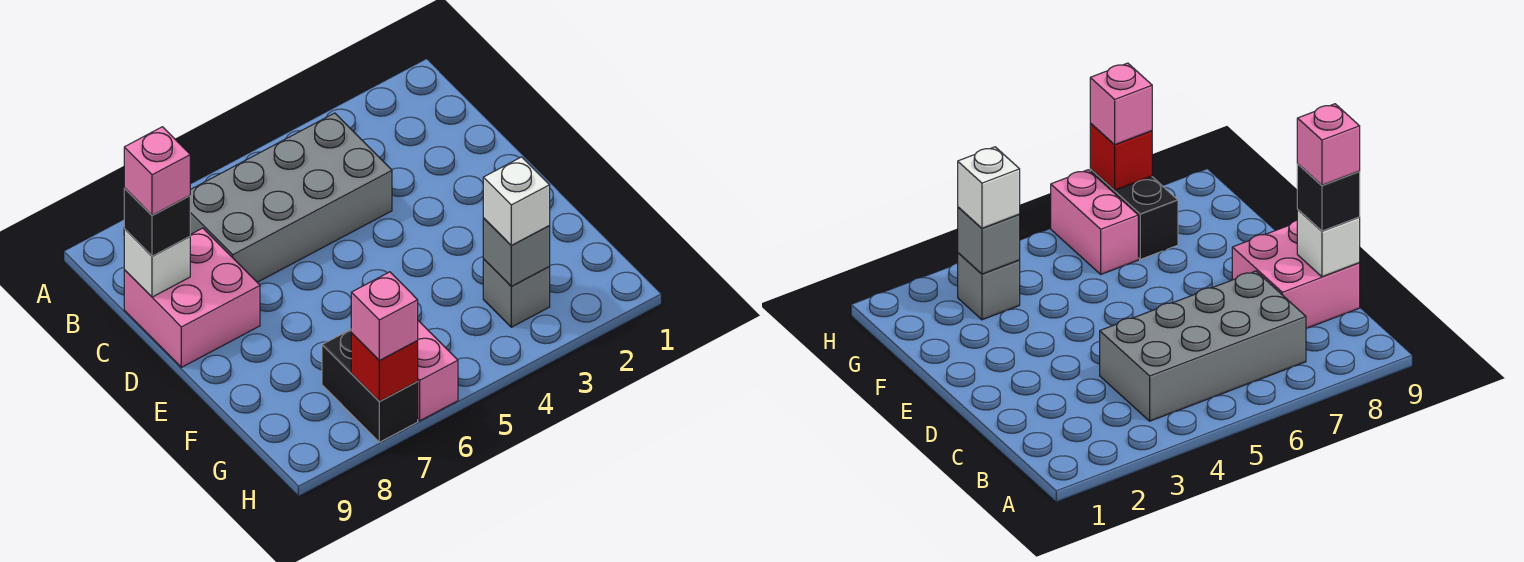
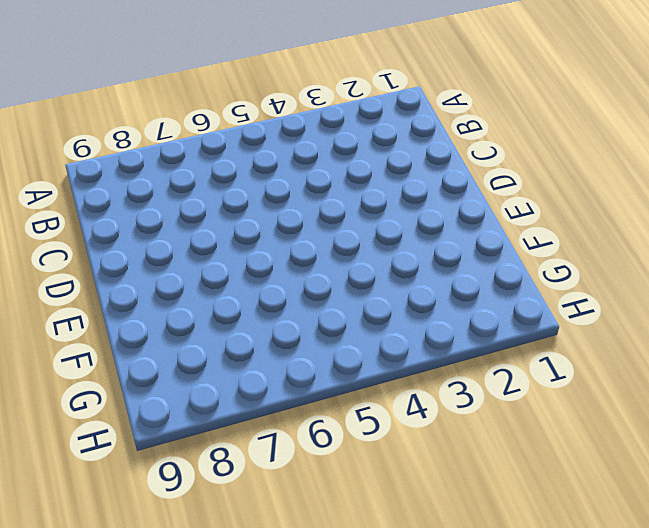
none -> grey brick B4:C7 level 1
none -> pink brick C8:D9 level 1
none -> grey brick G3 level 1

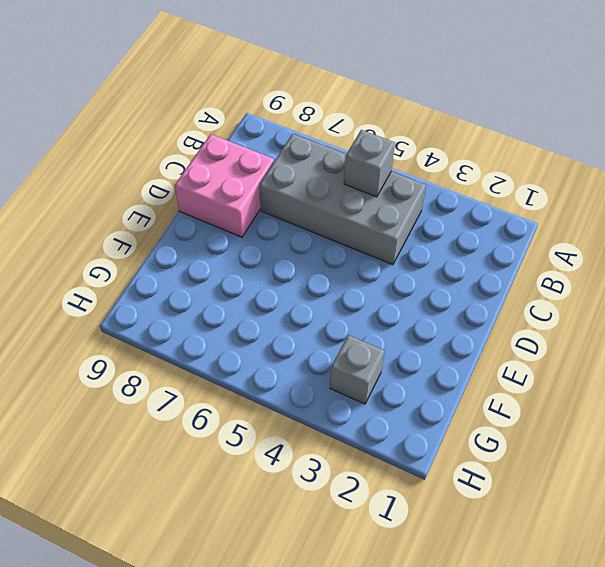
grey brick B5 level 2 -> grey brick G3 level 2
none -> pink brick G6:H6 level 1
none -> black brick G7:H7 level 1
none -> white brick C9 level 2

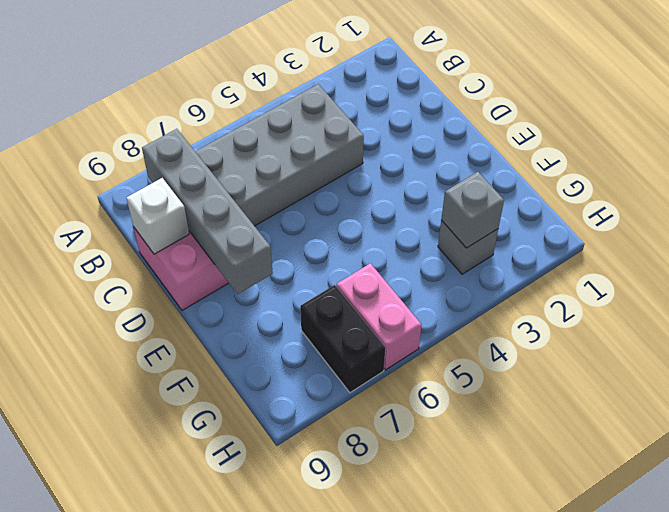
grey brick B8:E8 level 2 -> none
none -> red brick H7 level 2
none -> black brick C9 level 3
none -> white brick G3 level 3

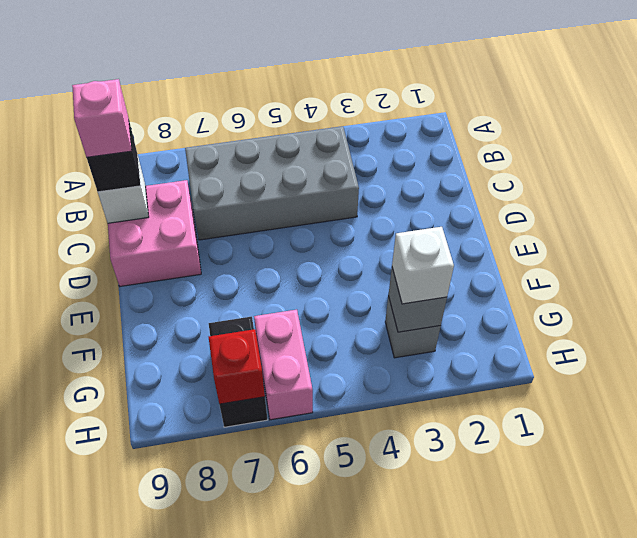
none -> pink brick H7 level 3

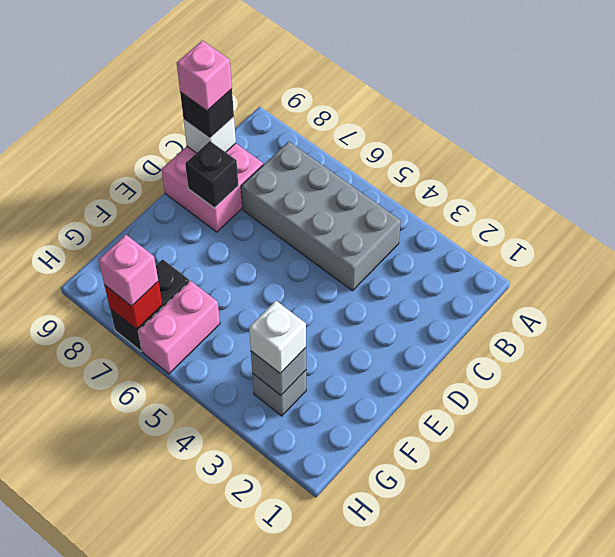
black brick D8 level 2 -> none

